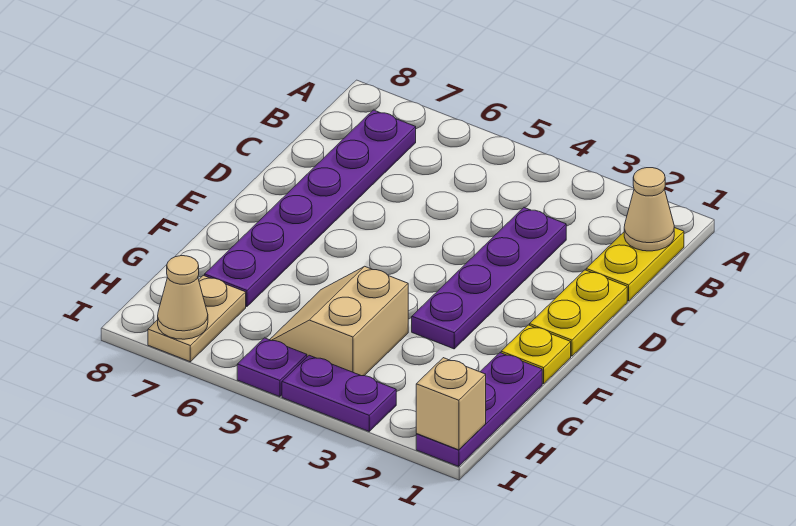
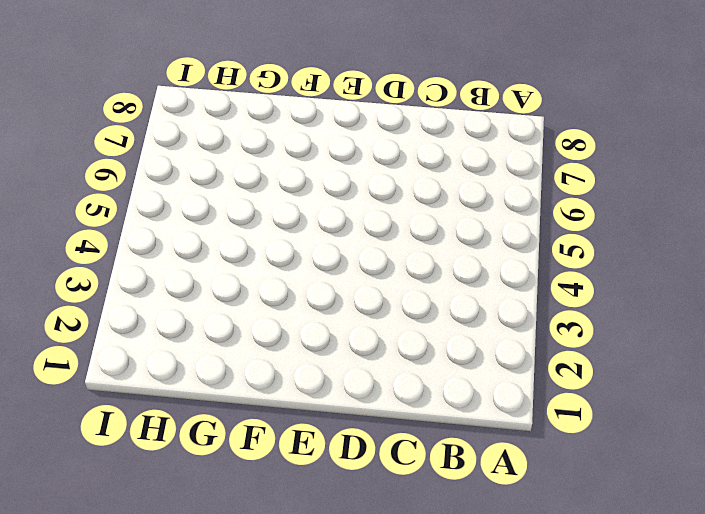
none -> yellow plate B1:C1 level 1
none -> purple plate B7:G7 level 1
none -> purple plate C3:F3 level 1

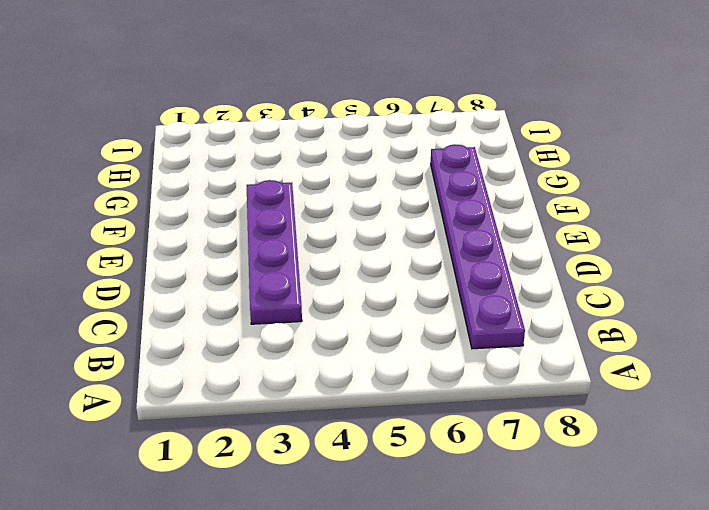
none -> yellow plate B1:C1 level 1
none -> yellow plate D1:E1 level 1
none -> yellow plate F1 level 1

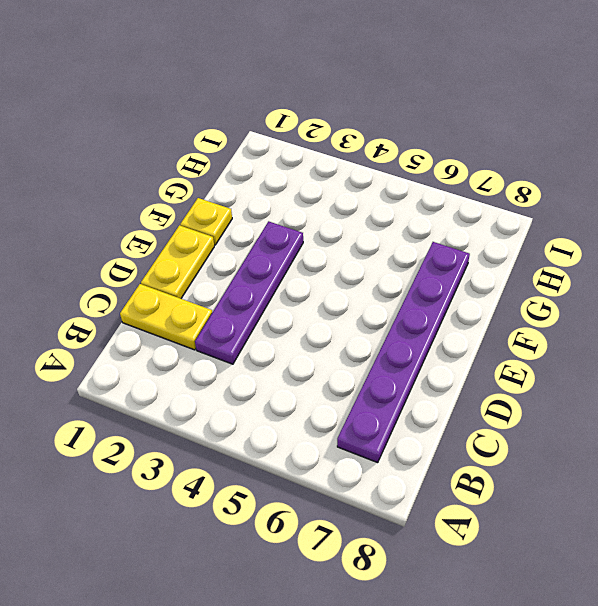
yellow plate C1:C2 level 1 -> yellow plate B1:C1 level 1
none -> purple plate G1:I1 level 1
none -> tan slope G4:H5 level 1 top 4
none -> tan plate H7:I7 level 1

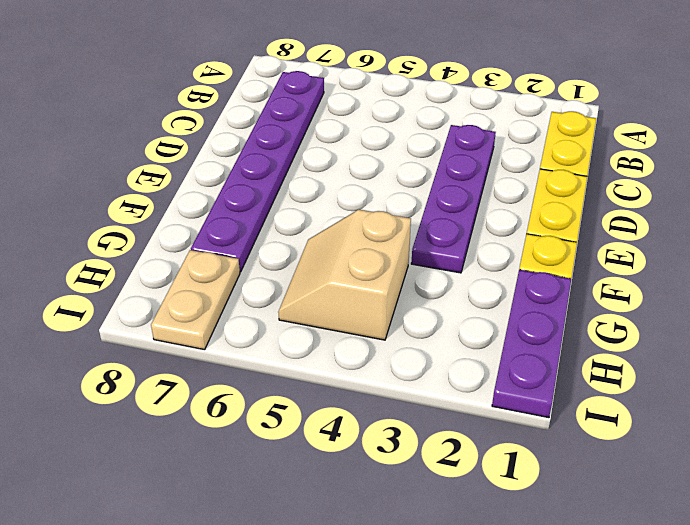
none -> purple plate I3:I4 level 1
none -> purple plate I5 level 1
none -> tan cone B1 level 2

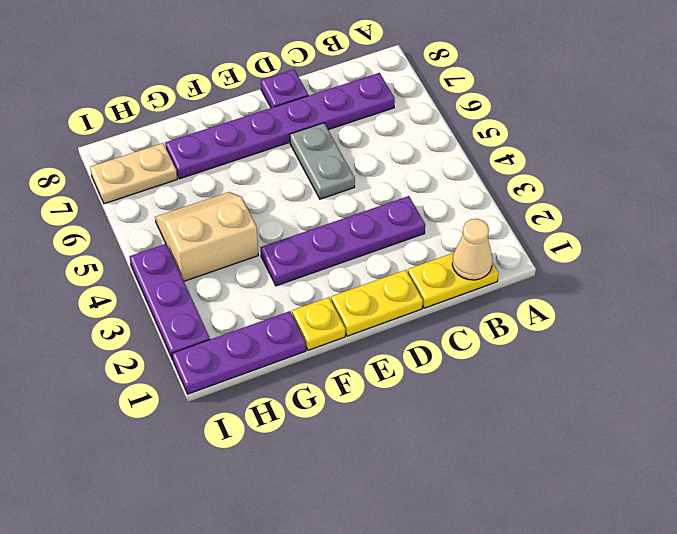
grey plate D5:D6 level 1 -> none
purple plate D8 level 1 -> purple plate I5 level 1
purple plate I2:I4 level 1 -> purple plate I3:I4 level 1
none -> tan brick I1 level 2
none -> tan cone I7 level 2

